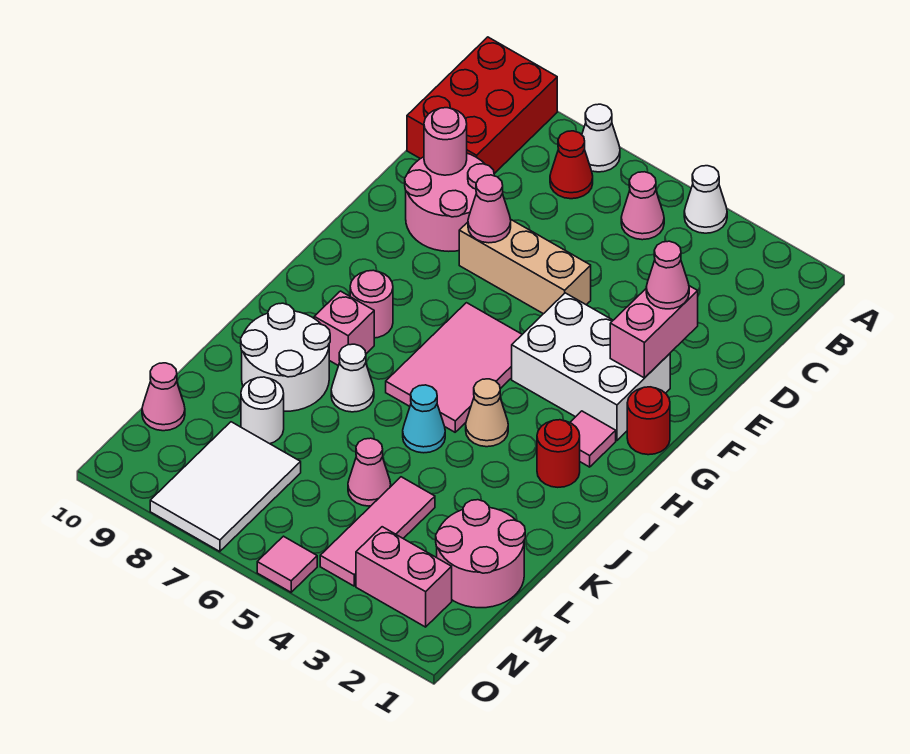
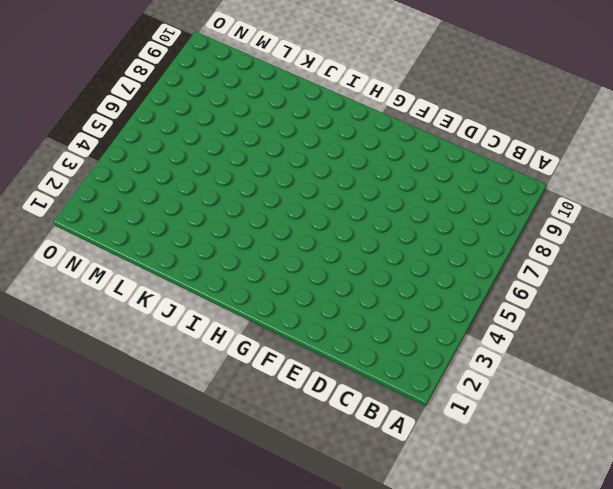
none -> white cone A4 level 1
none -> white cone A7 level 1
none -> red brick A9:C10 level 1
none -> pink cone B5 level 1

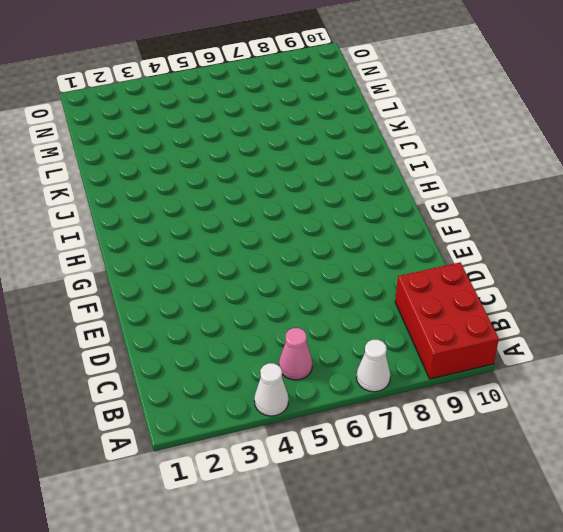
none -> red cone B7 level 1
none -> pink round brick D8:E9 level 1
none -> tan brick E5:E7 level 1
none -> white brick F2:G4 level 1

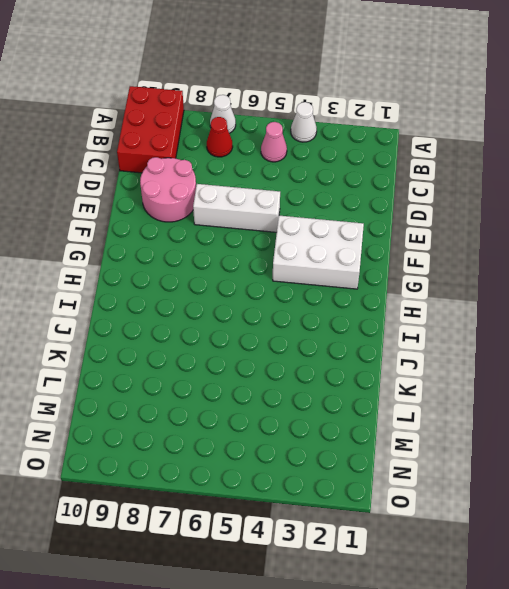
white brick E5:E7 level 1 -> tan brick E5:E7 level 1
none -> red round brick G1 level 1
none -> pink tile G5:I6 level 1
none -> pink tile H2 level 1
none -> pink round brick H8 level 1

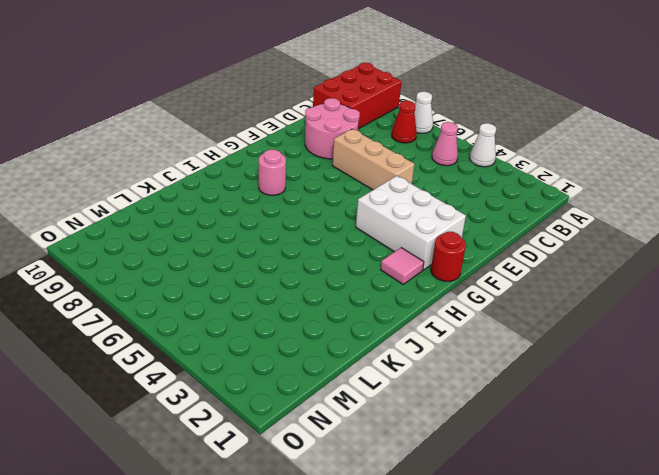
none -> pink tile G5:I6 level 1
none -> red round brick I2 level 1
none -> tan cone I4 level 1
none -> pink brick I8 level 1

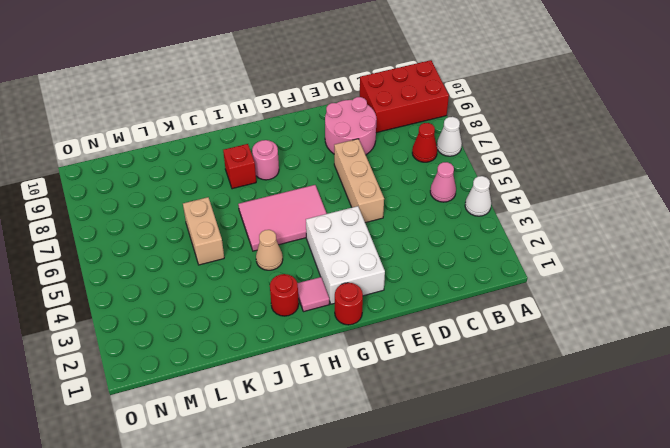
red brick I8 level 1 -> pink brick I8 level 1
tan brick K5:K6 level 1 -> none
none -> cyan cone J5 level 1
none -> white cone J7 level 1
none -> white round brick J8:K9 level 1
none -> pink round brick L1:M2 level 1

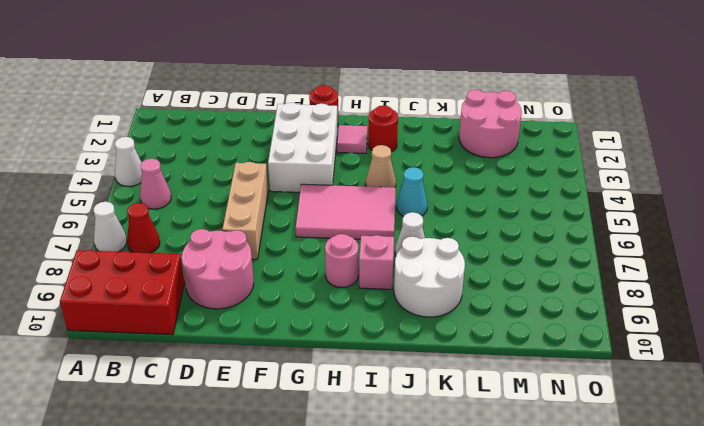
none -> pink tile L4:N4 level 1
none -> pink cone L5 level 1
none -> white round brick L8 level 1
none -> white tile M7:O8 level 1

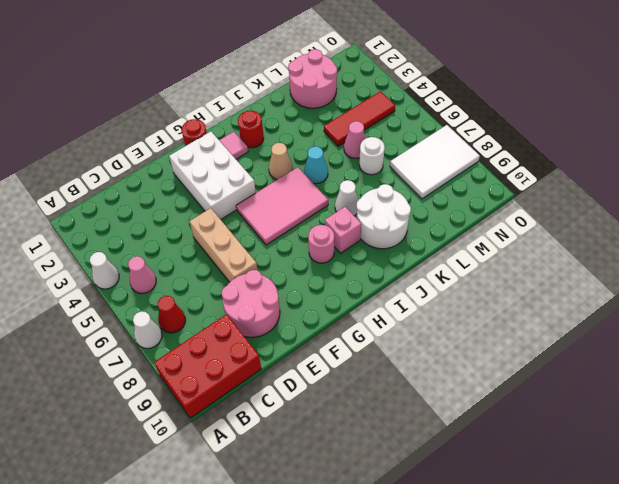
red tile L4:N4 level 1 -> pink tile L4:N4 level 1
white round brick L6 level 1 -> white round brick L8 level 1
none -> pink cone M10 level 1
none -> pink brick N2:N3 level 1
none -> pink tile O5 level 1
none -> pink round brick D9 level 2

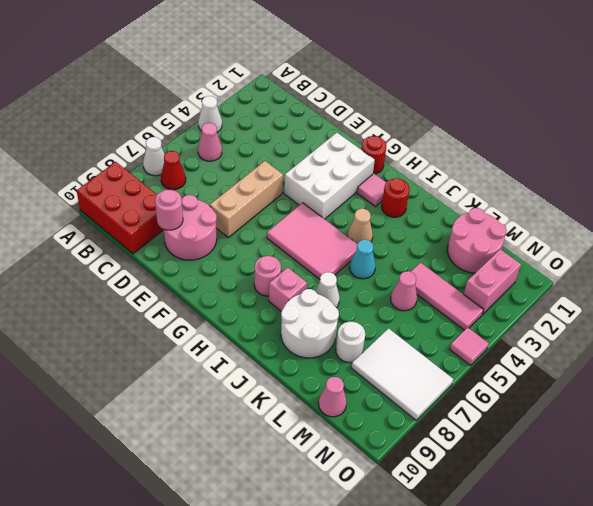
none -> pink brick E2:F2 level 2
none -> pink cone E7 level 2
none -> pink cone E2 level 3

